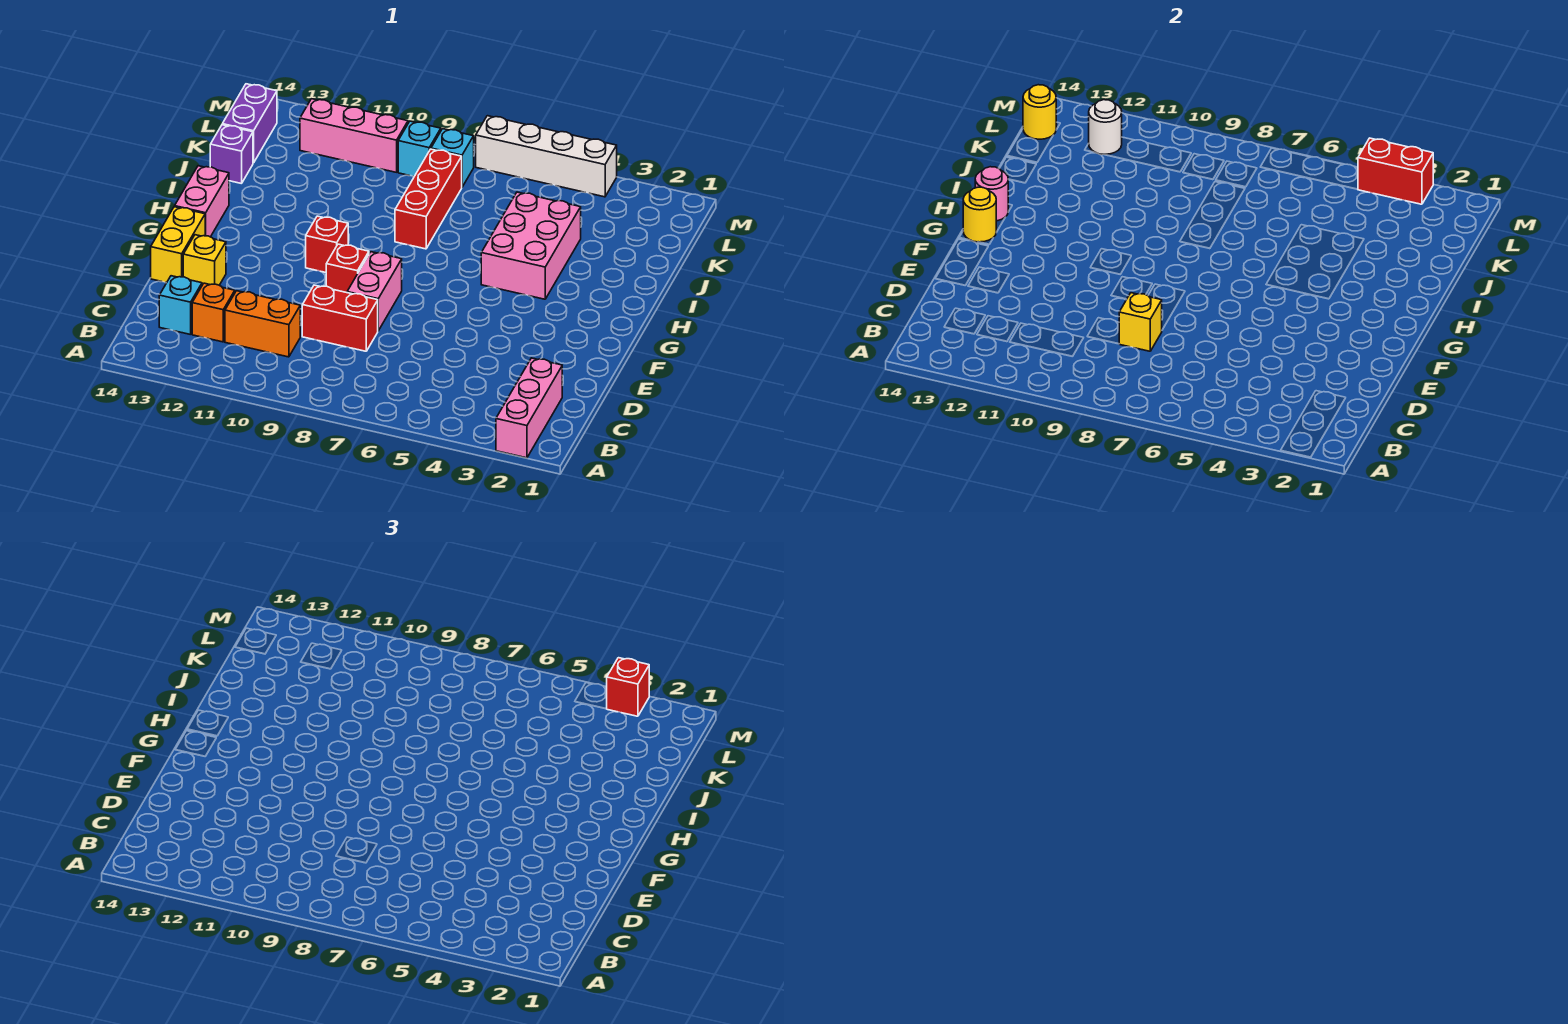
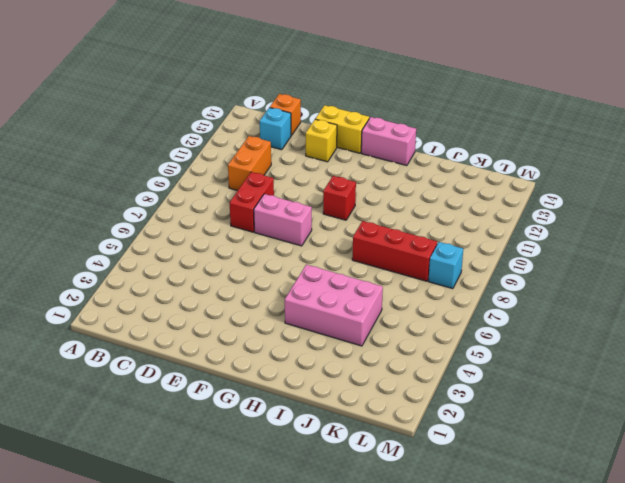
orange brick C14 level 1 -> orange brick C12 level 1
none -> pink brick A2:C2 level 1
none -> red brick F9 level 1
none -> purple brick J14 level 1

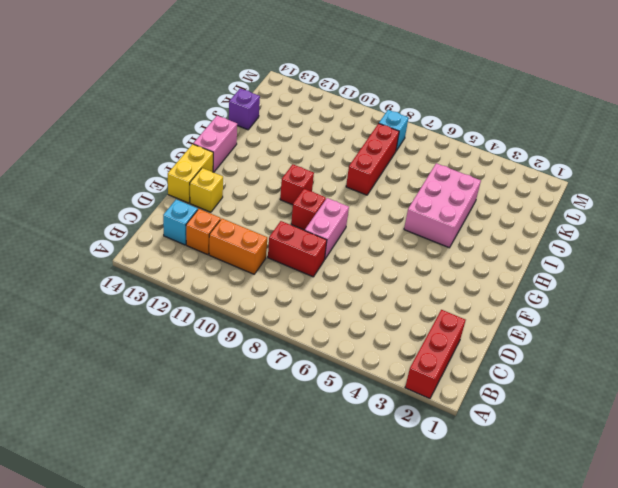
red brick A2:C2 level 1 -> pink brick A2:C2 level 1
none -> purple brick K14:L14 level 1
none -> cyan brick L9 level 1
none -> pink brick L10:L12 level 1

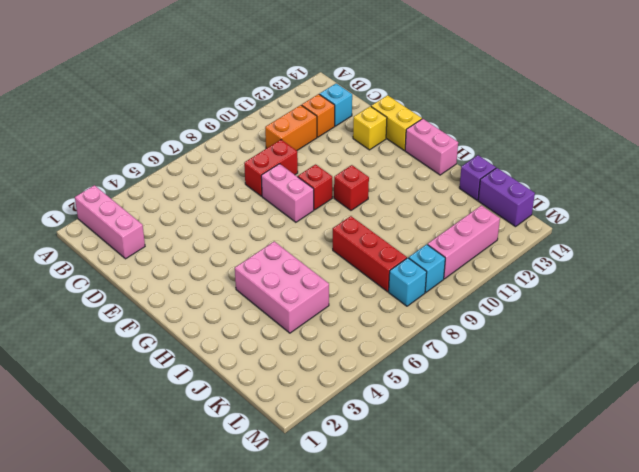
none -> white brick M4:M7 level 1
none -> yellow brick D8 level 2
none -> yellow round brick G14 level 2

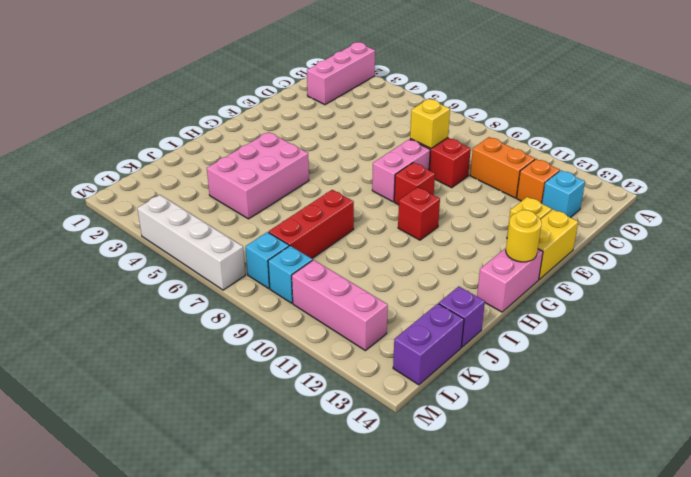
none -> pink round brick H14 level 2
none -> white round brick L12 level 2
none -> yellow round brick L14 level 2

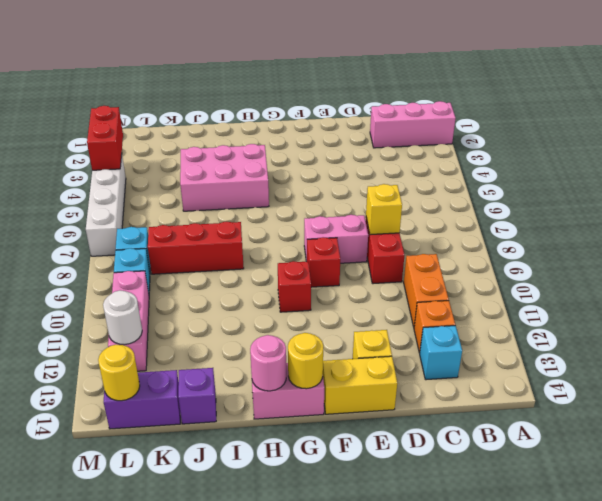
none -> red brick M3 level 3

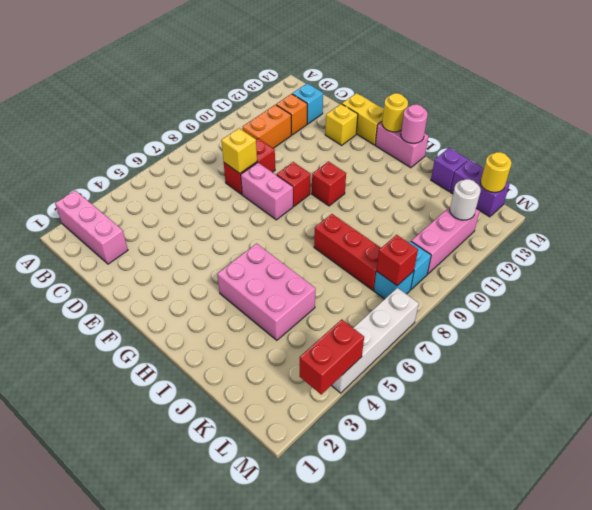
red brick L8 level 2 -> red brick M3 level 3

